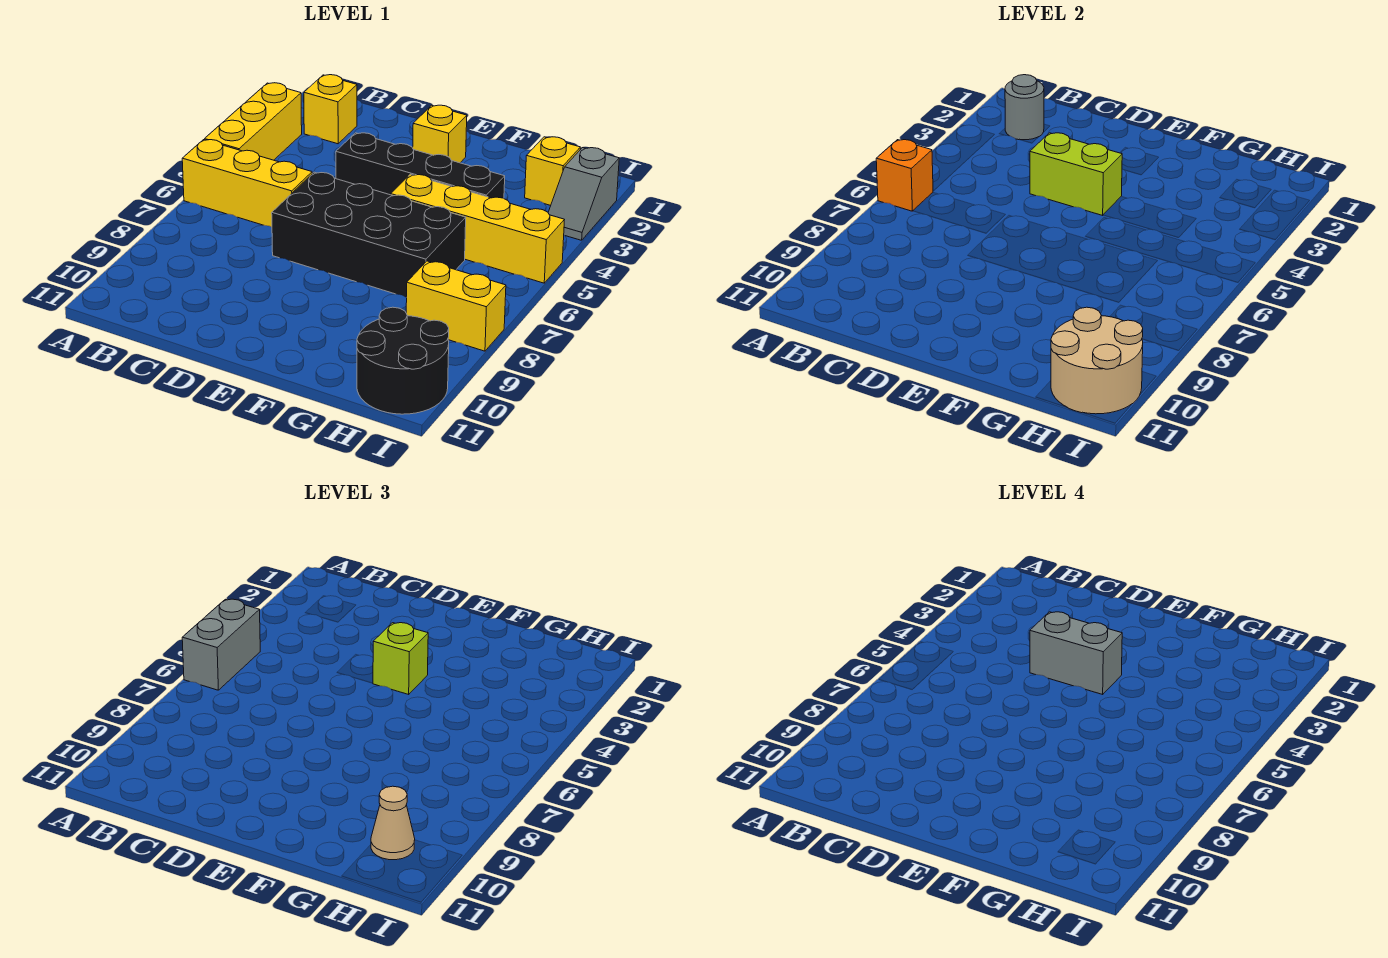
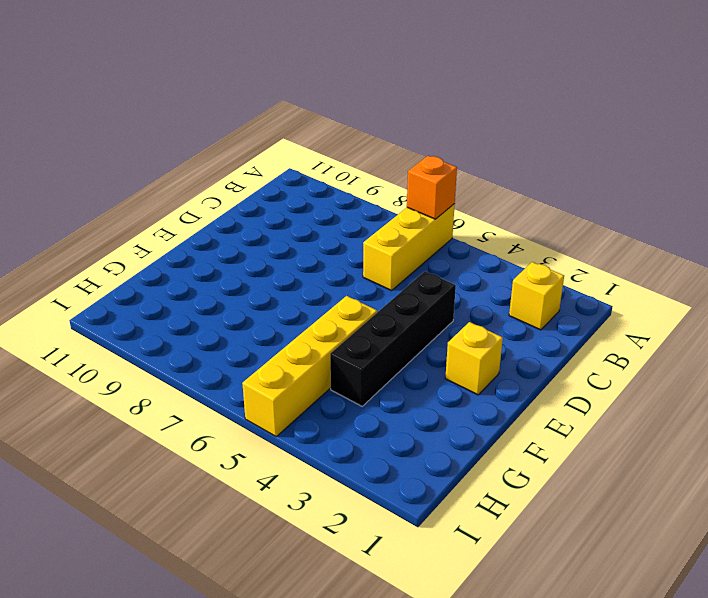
none -> yellow brick A3:A5 level 1
none -> black brick D6:G7 level 1
none -> yellow brick H2 level 1

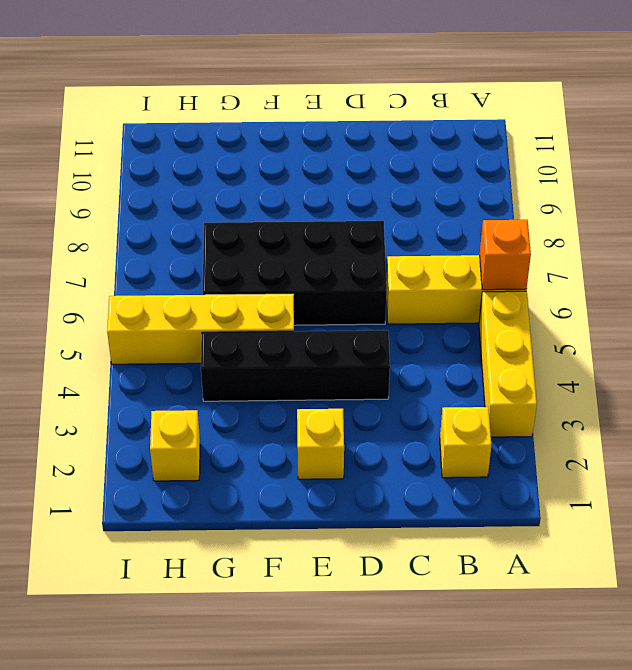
none -> yellow brick H8:I8 level 1
none -> black round brick H10:I11 level 1
none -> grey slope I2:I3 level 1 top 2

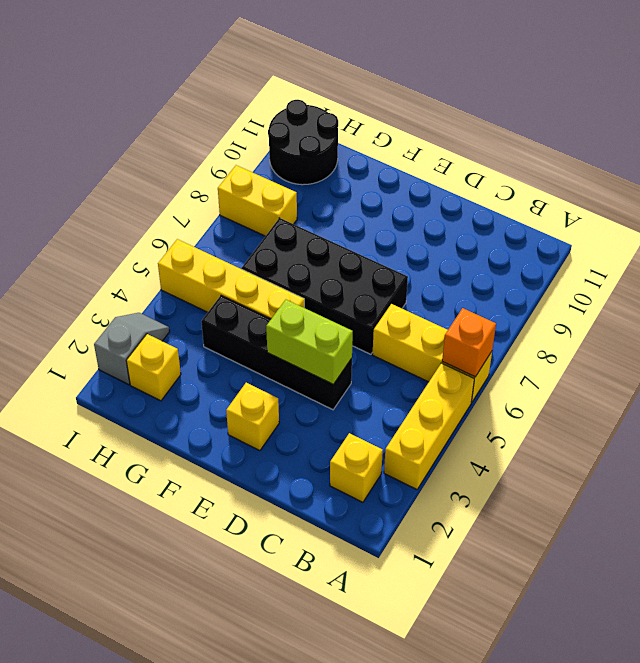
none -> grey round brick B2 level 2
none -> tan round brick H10:I11 level 2
none -> grey brick A5:A6 level 3

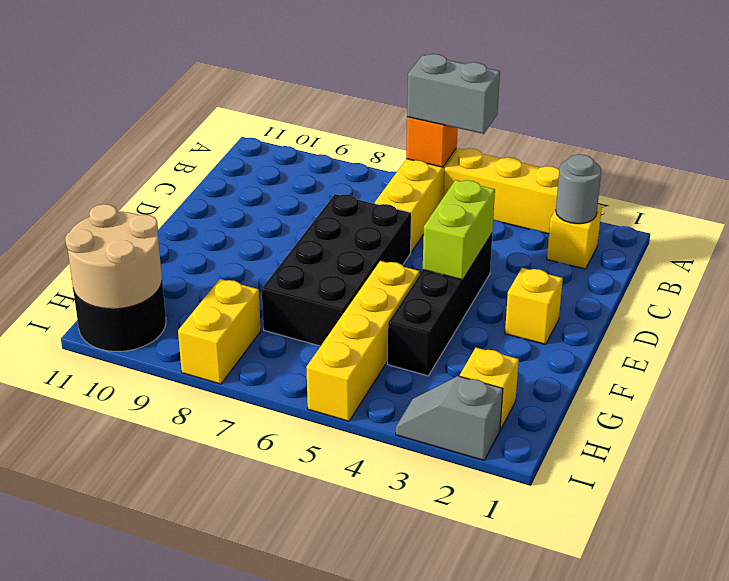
none -> lime brick E4 level 3
none -> tan cone H10 level 3
none -> grey brick D4:E4 level 4

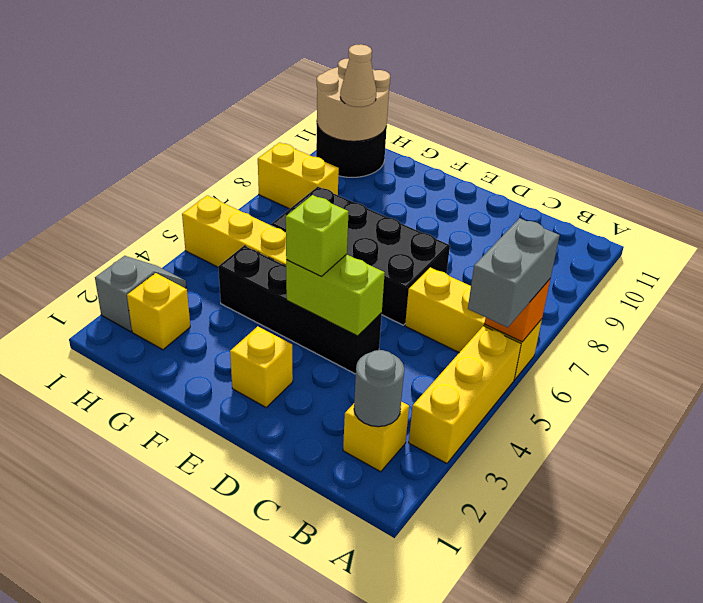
none -> grey brick D4:E4 level 4

